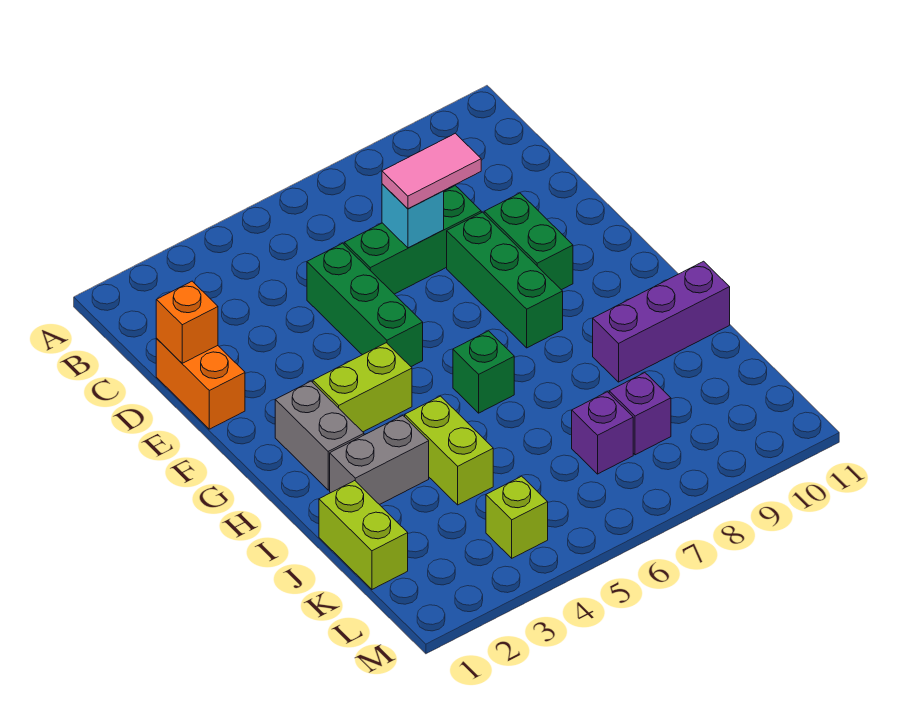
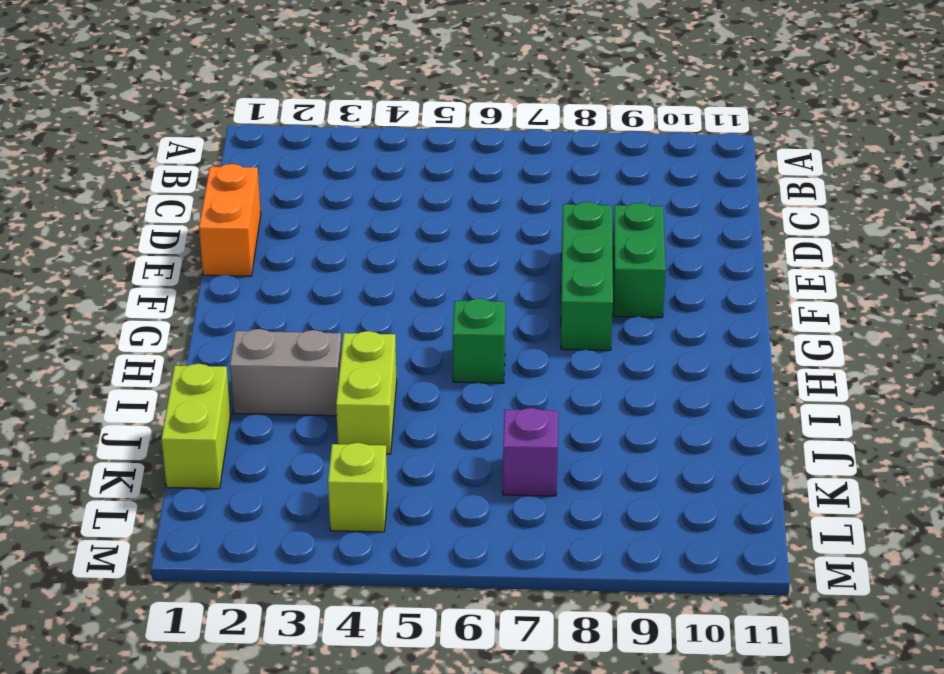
none -> green brick D5:F5 level 1
none -> green brick D6:D8 level 1
none -> grey brick G2:H2 level 1

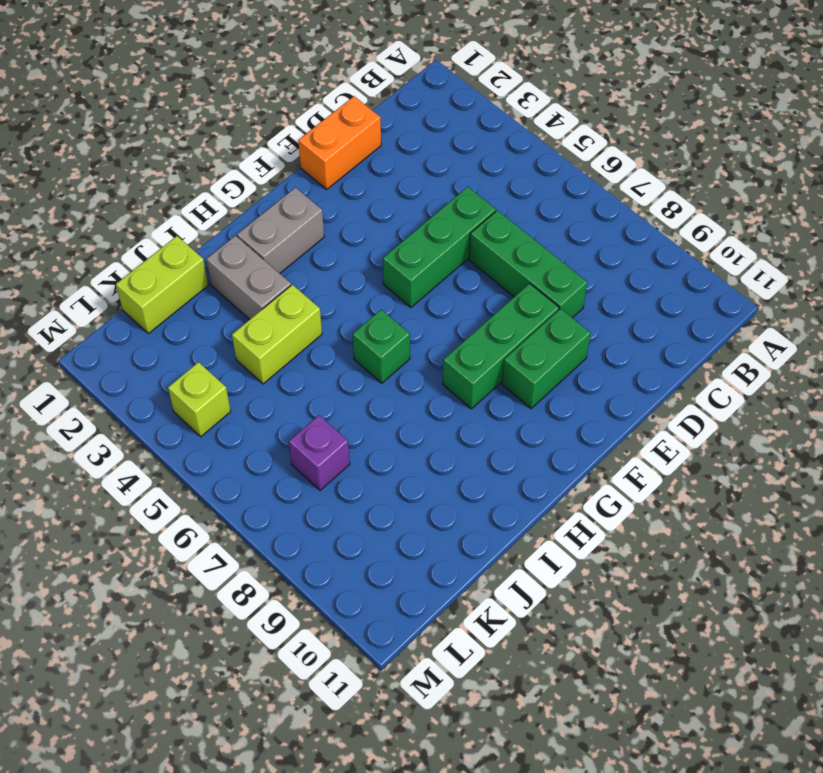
none -> lime brick G3:G4 level 1
none -> purple brick I9:I11 level 1
none -> purple brick K8 level 1

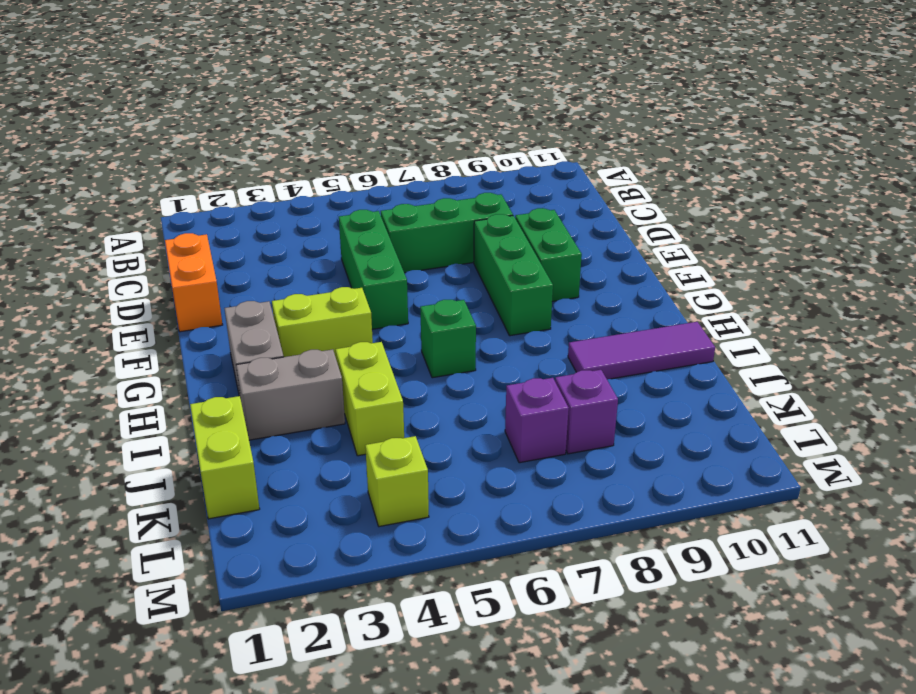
purple tile I9:I11 level 1 -> purple brick I9:I11 level 1
none -> orange brick D1 level 2
none -> cyan brick D7 level 2
none -> pink tile D7:D8 level 3

